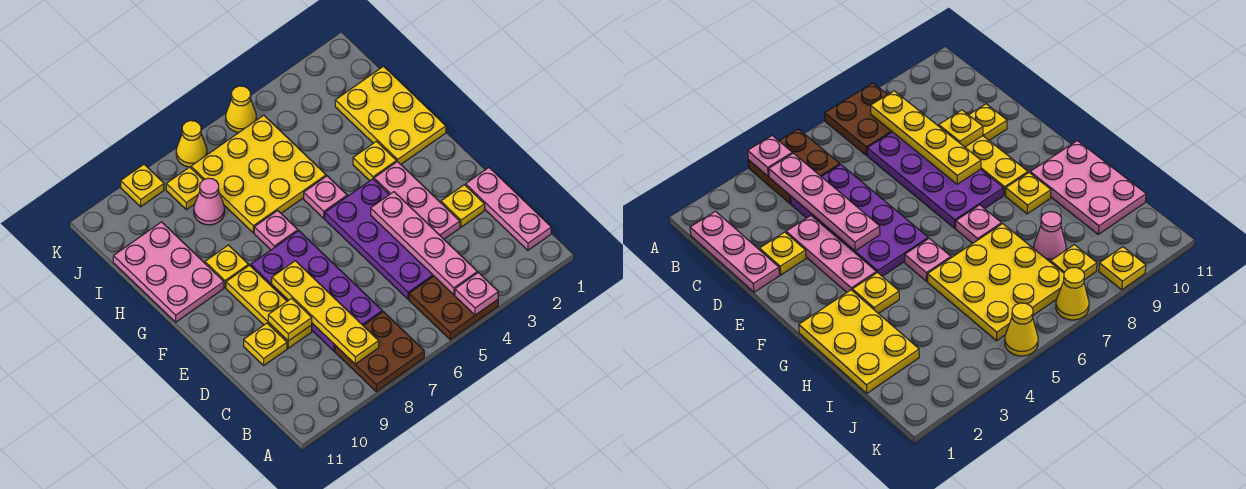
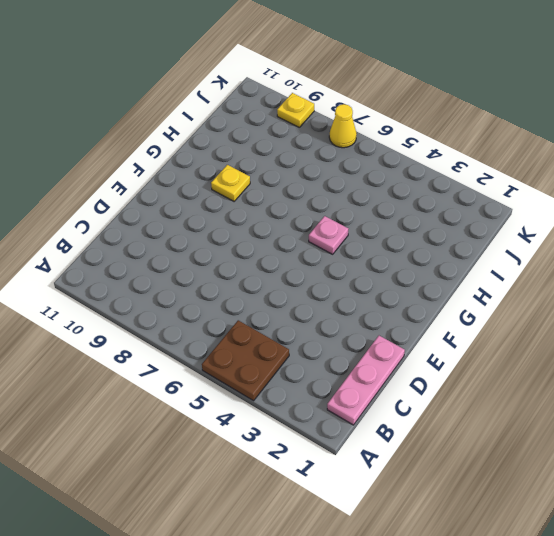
none -> brown plate A7:B8 level 1
none -> purple plate C4:F5 level 1
none -> purple plate C7:F8 level 1

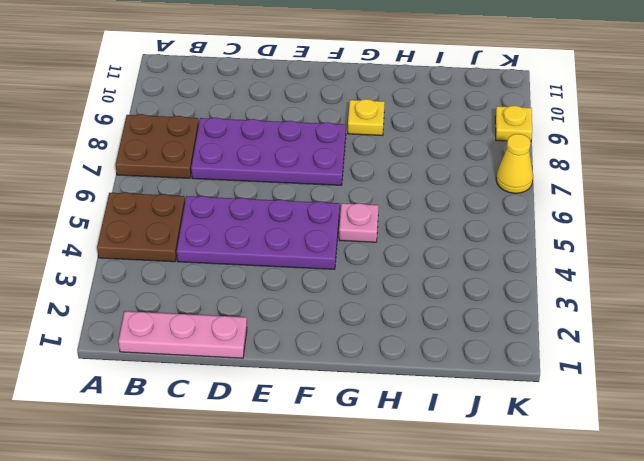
none -> yellow plate D2 level 1
none -> pink plate D3:F3 level 1
none -> yellow plate D9:F9 level 1

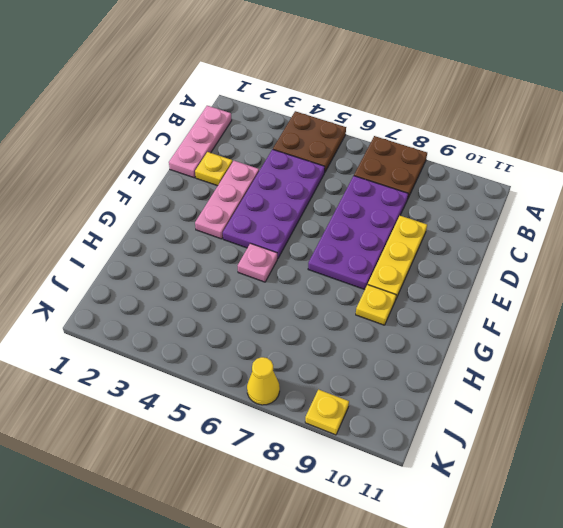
none -> yellow plate D10 level 1
none -> yellow plate G1:I2 level 1
none -> yellow plate G3 level 1

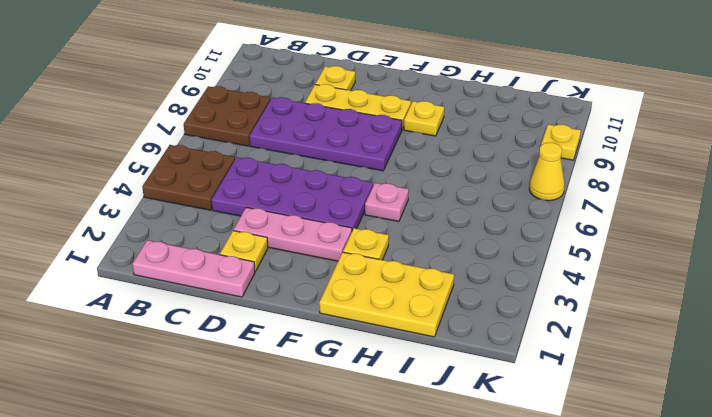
none -> pink plate G7 level 1
none -> pink plate G10:I11 level 1
none -> yellow plate H5:J7 level 1

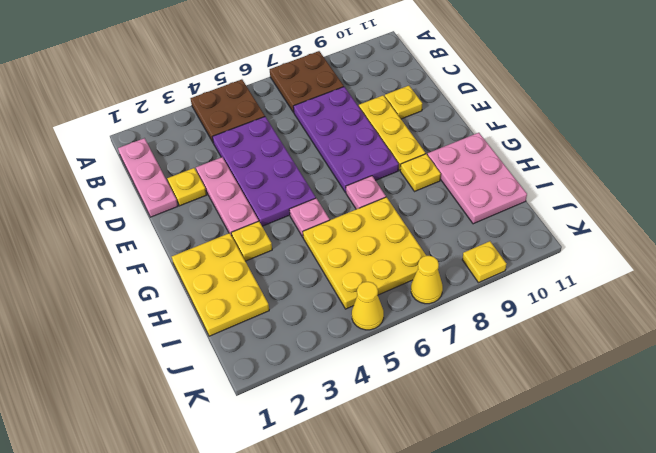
none -> pink cone I8 level 1
none -> yellow plate J8 level 1
none -> pink plate A4 level 2

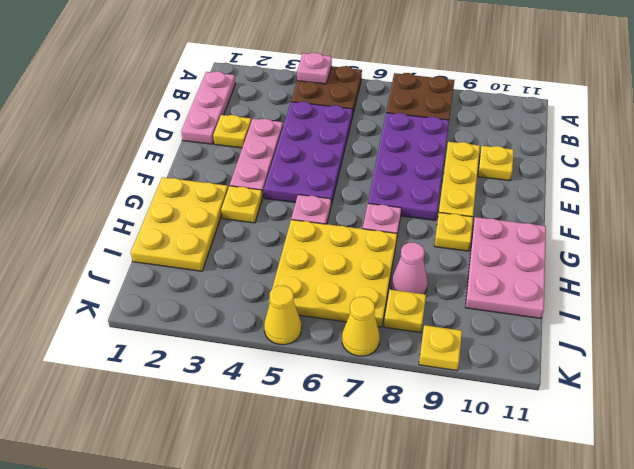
none -> pink plate B4:E4 level 2
none -> yellow plate B8:E8 level 2
none -> yellow plate D9 level 2

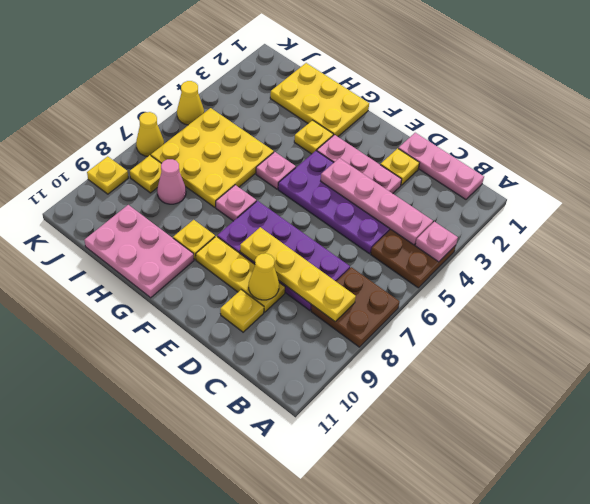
yellow cone D9 level 2 -> yellow plate D9 level 2

